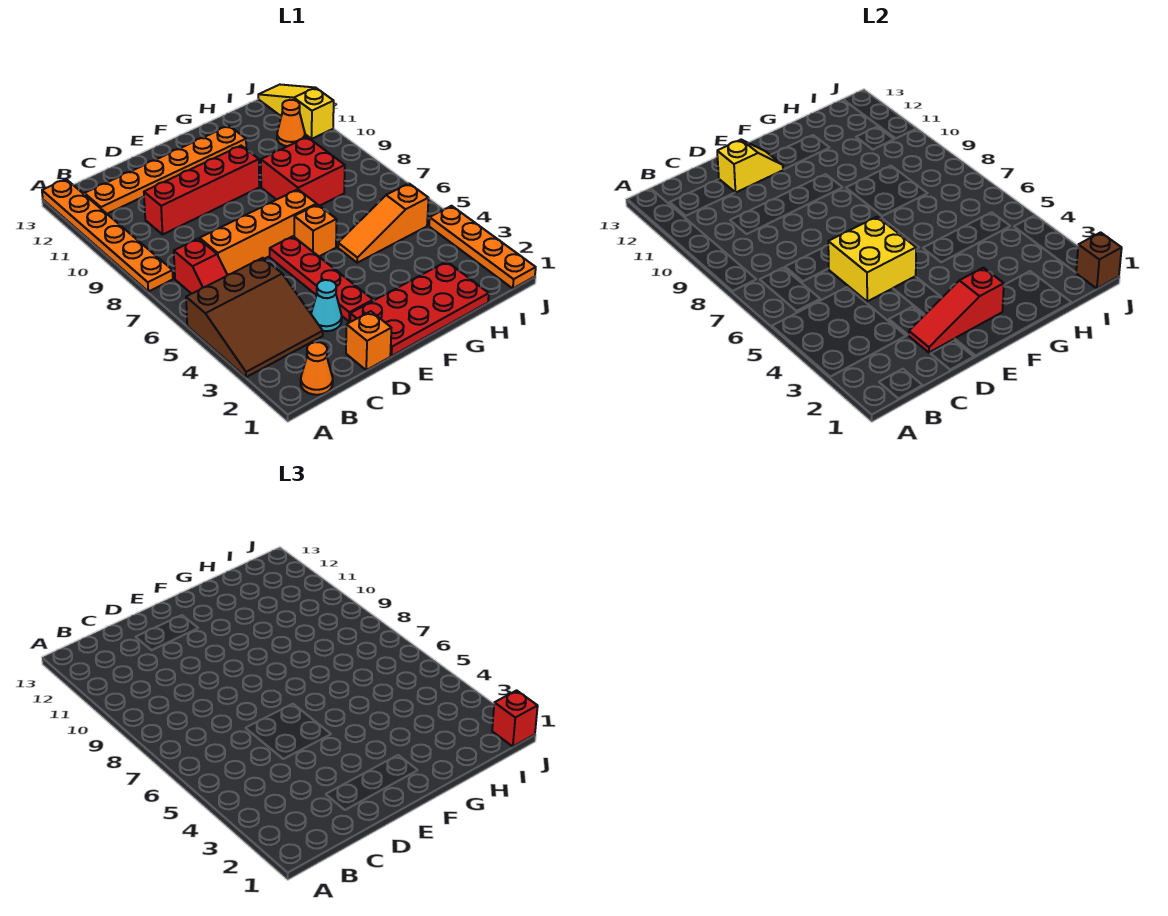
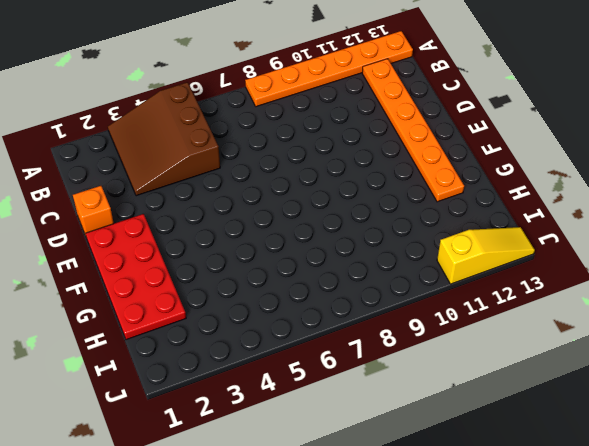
none -> orange cone B1 level 1
none -> red slope B6:B7 level 1 top 7
none -> orange brick C7:F7 level 1

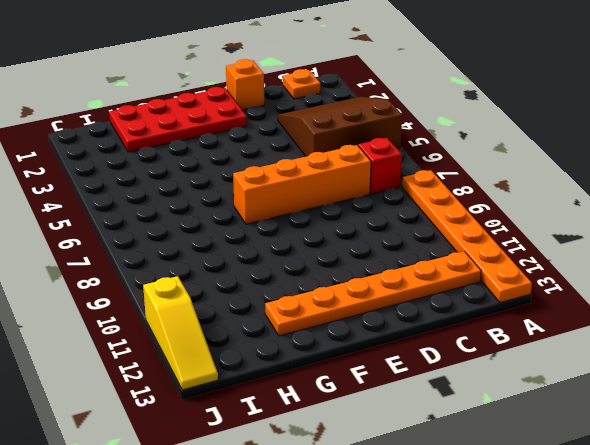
orange plate B1 level 1 -> orange cone B1 level 1
none -> red brick C10:F10 level 1
none -> cyan cone D3 level 1
none -> red plate E3:E6 level 1

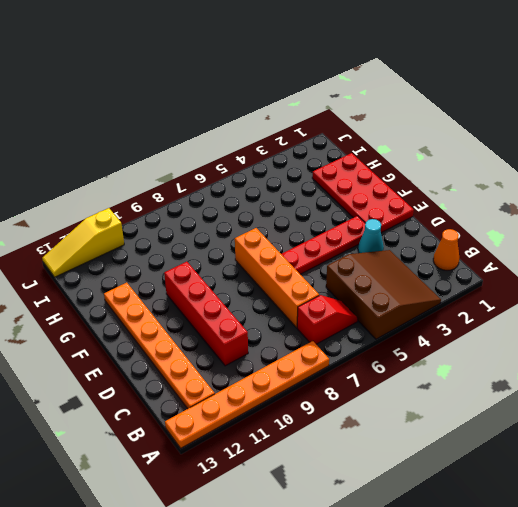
none -> orange brick D1 level 1
none -> orange brick F6 level 1
none -> orange slope G5:I5 level 1 top I

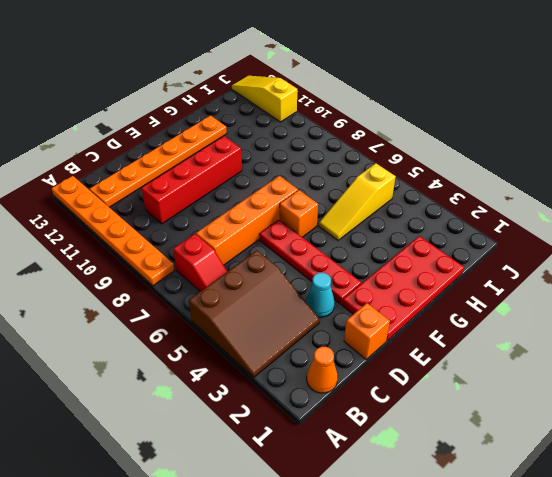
yellow slope G5:I5 level 1 top I -> orange slope G5:I5 level 1 top I
none -> red brick G8:H9 level 1
none -> orange cone I11 level 1
none -> orange plate J1:J4 level 1

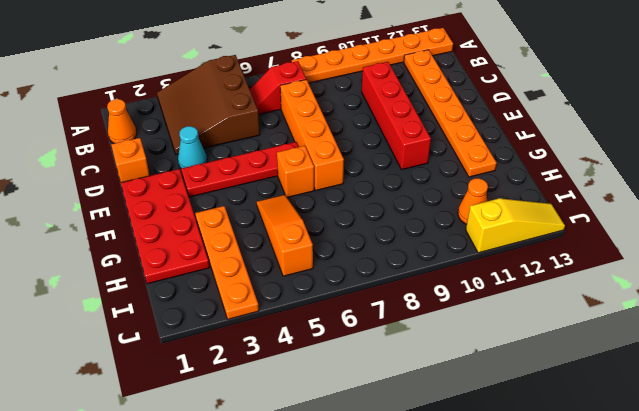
orange plate G3:J3 level 1 -> orange plate J1:J4 level 1
none -> red brick G8:H9 level 1
none -> red slope D2:F2 level 2 top F
none -> yellow brick D5:E6 level 2

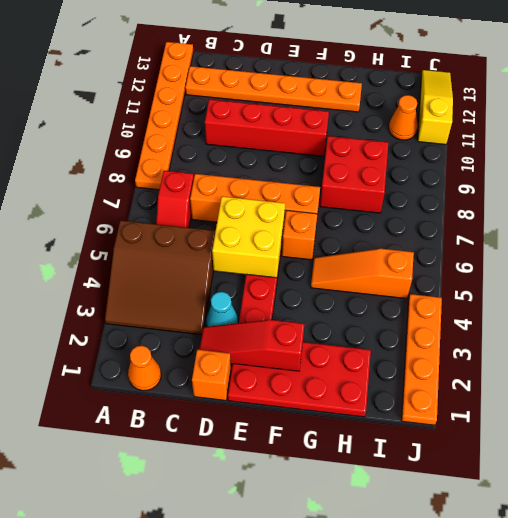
none -> yellow slope D12:E12 level 2 top D
none -> brown brick J1 level 2
none -> red brick J1 level 3

